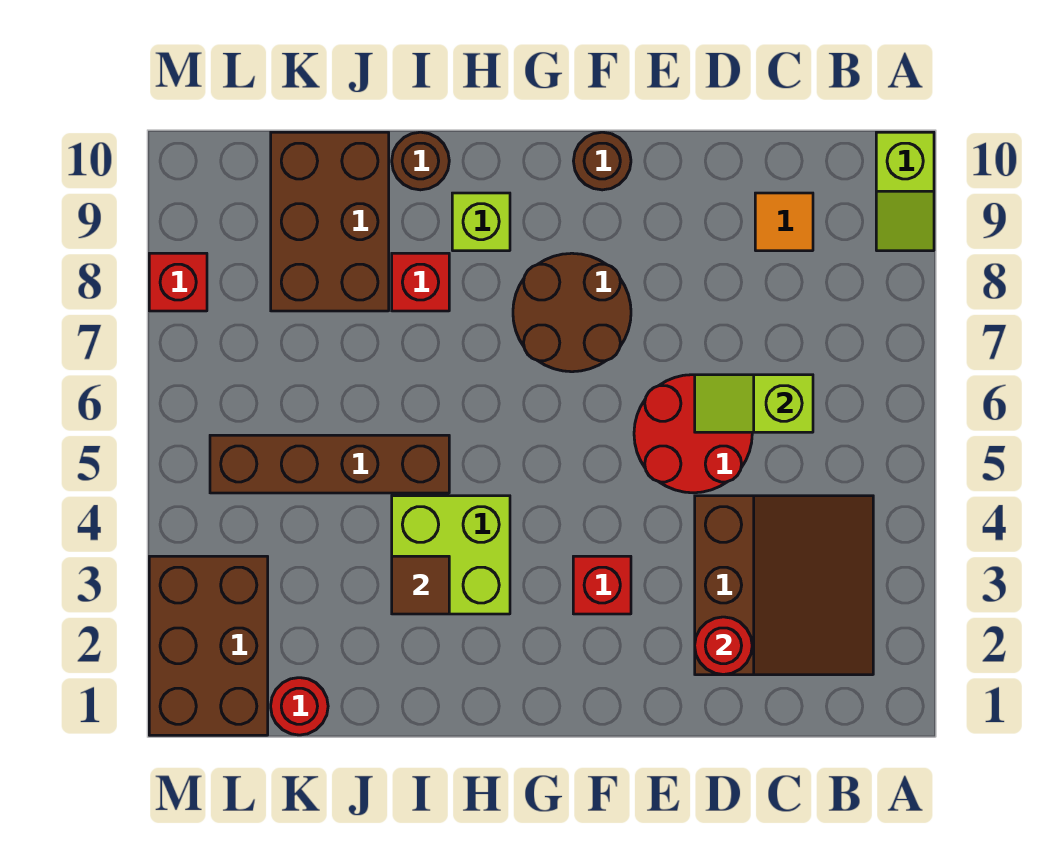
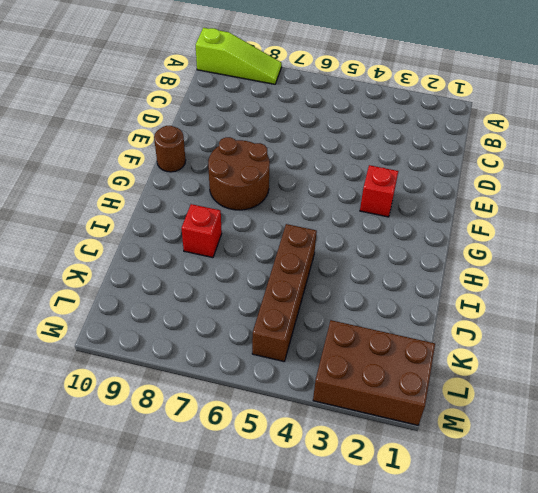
lime slope A8:A10 level 1 top 10 -> lime slope A9:A10 level 1 top 10
none -> brown slope B2:D4 level 1 top D
none -> orange tile C9 level 1
none -> red round brick D5:E6 level 1

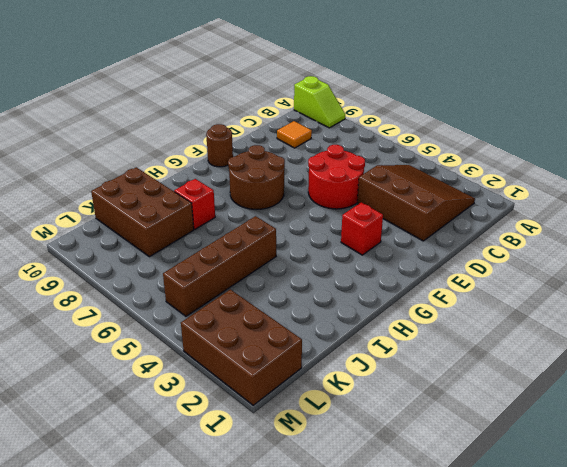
none -> lime brick H3:I4 level 1
none -> lime brick H9 level 1
none -> brown round brick I10 level 1

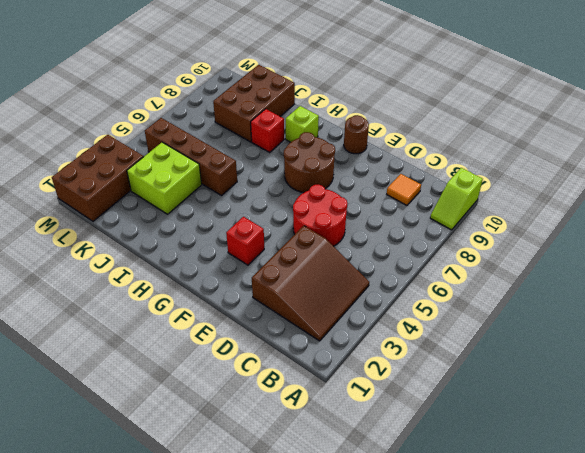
lime brick J3:K4 level 1 -> lime brick H3:I4 level 1
none -> brown round brick I10 level 1
none -> red round brick K1 level 1
none -> red brick M8 level 1

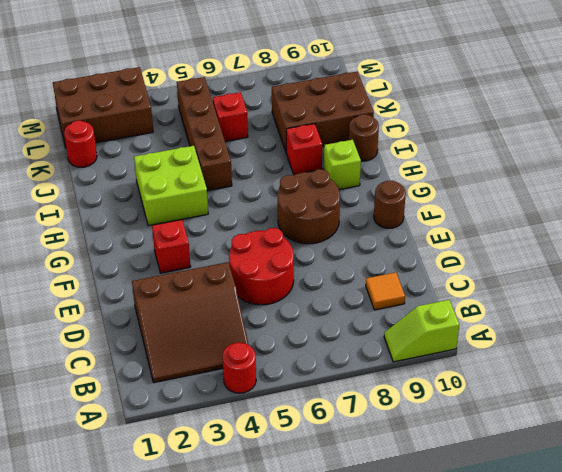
red round brick A4 level 1 -> red round brick D2 level 2
red brick K6 level 1 -> red brick M8 level 1
none -> lime slope C6:D6 level 2 top C
none -> brown tile I3 level 2

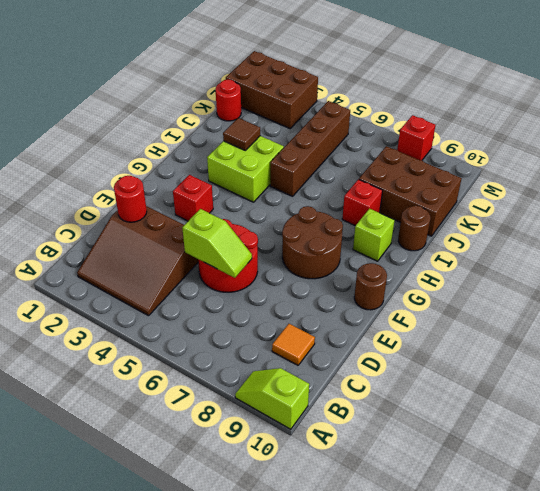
lime slope D5:D6 level 2 top 5 -> lime slope C6:D6 level 2 top C

